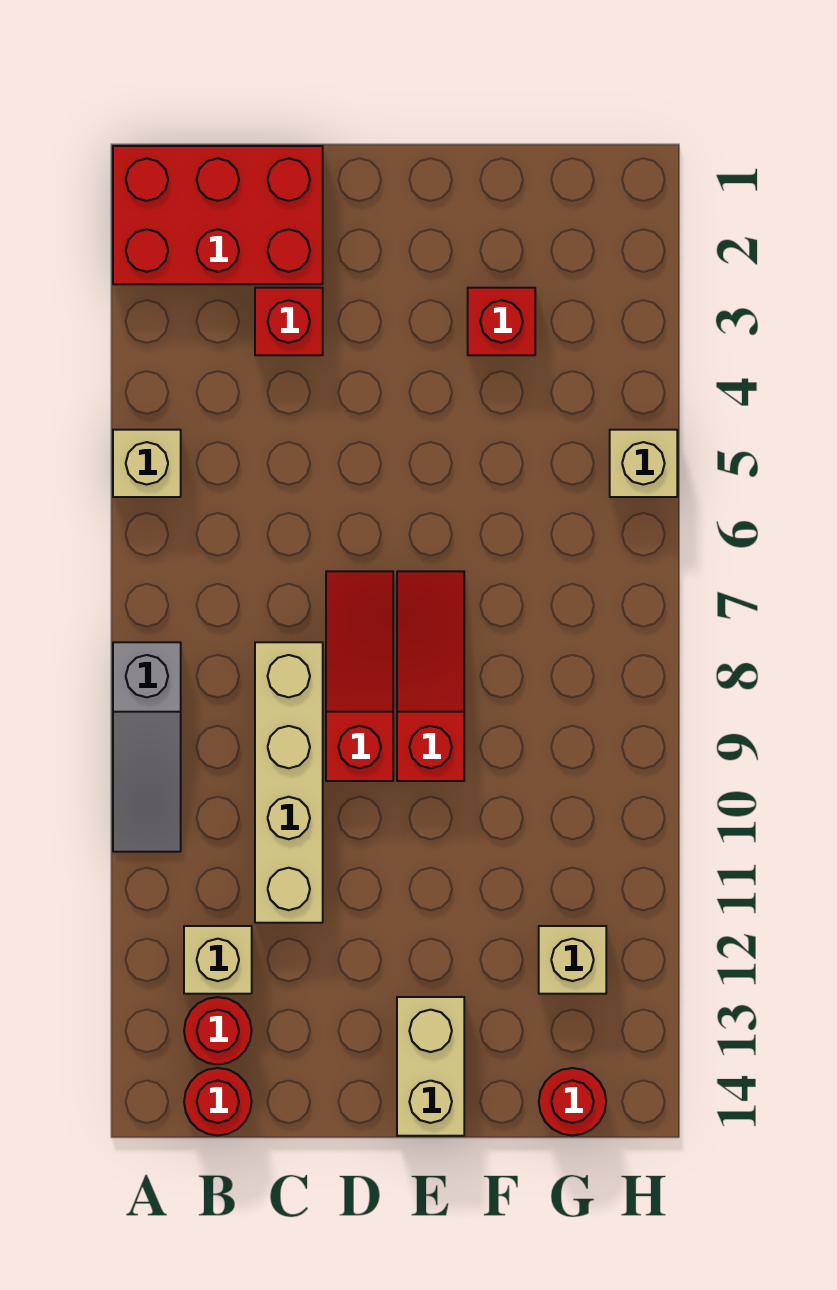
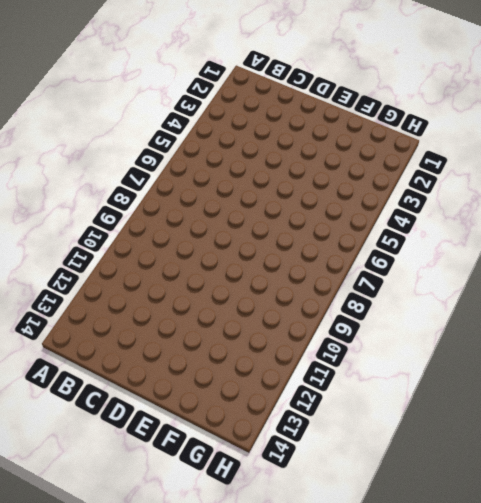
none -> red brick A1:C2 level 1
none -> tan brick A5 level 1
none -> grey slope A8:A10 level 1 top 8

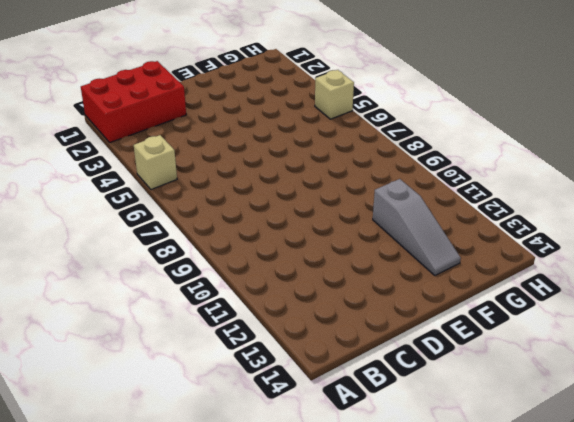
grey slope F11:F13 level 1 top 11 -> grey slope A8:A10 level 1 top 8
none -> tan brick B12 level 1
none -> red round brick B13 level 1
none -> red round brick B14 level 1

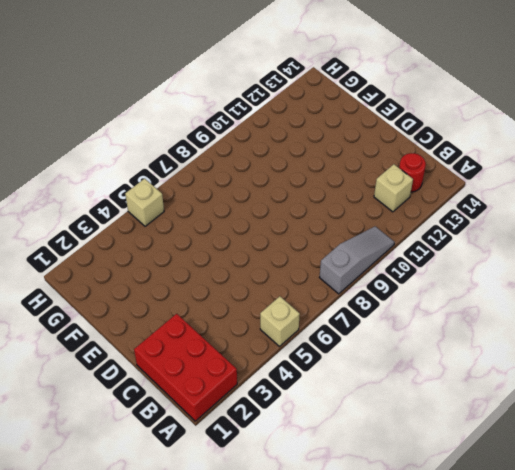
none -> red round brick B14 level 1
none -> red brick C3 level 1
none -> tan brick C8:C11 level 1

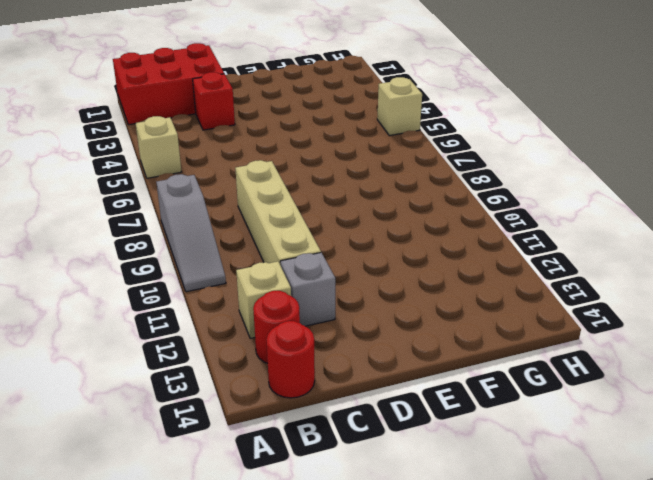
grey brick C12 level 1 -> none
none -> red slope D7:D9 level 1 top 9
none -> red slope E7:E9 level 1 top 9
none -> tan brick E13:E14 level 1

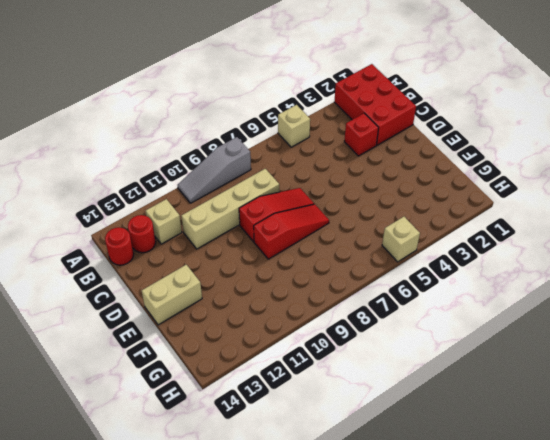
none -> red brick F3 level 1
none -> tan brick G12 level 1
none -> red round brick G14 level 1

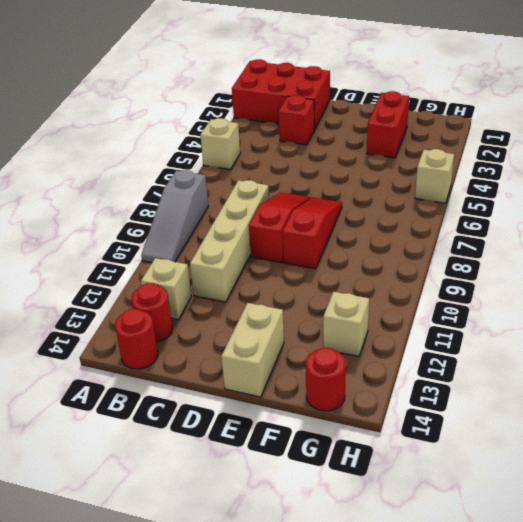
red brick F2:F3 level 1 -> red brick F3 level 1

